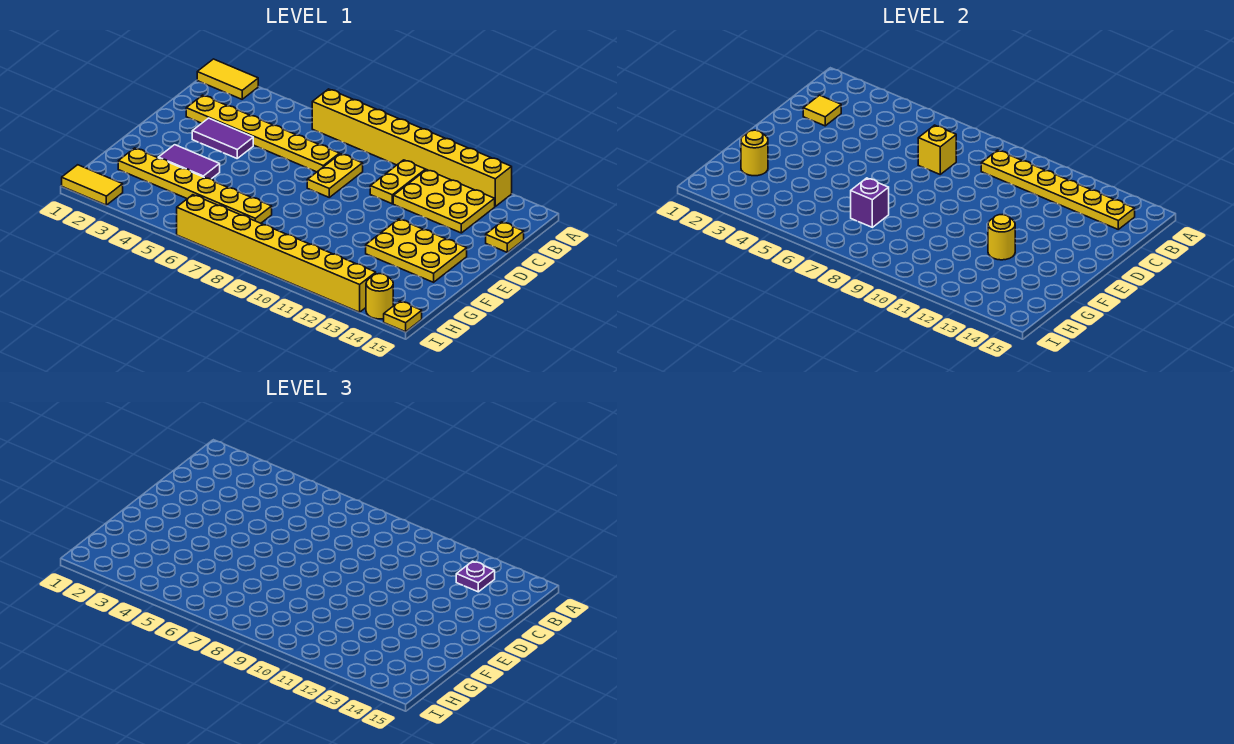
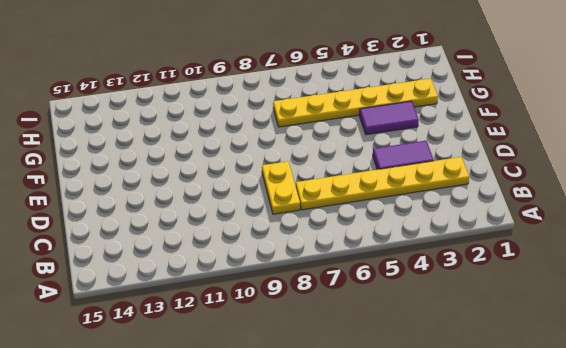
none -> yellow tile A1:A2 level 1
none -> yellow brick A6:A13 level 1
none -> yellow plate B10:C10 level 1

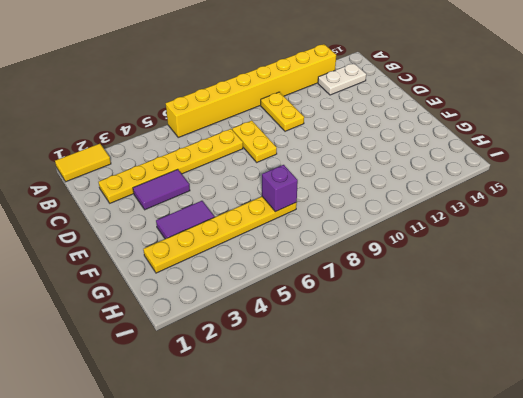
white plate B13:B14 level 1 -> yellow plate B11:C13 level 1
none -> yellow plate C15 level 1
none -> yellow plate E12:F14 level 1
none -> yellow tile I1:I2 level 1

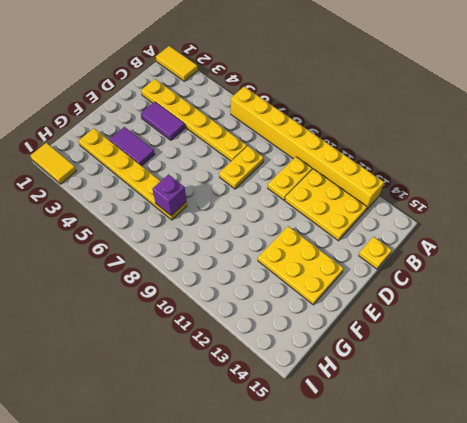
none -> yellow brick I6:I13 level 1
none -> yellow round brick I14 level 1
none -> yellow plate I15 level 1

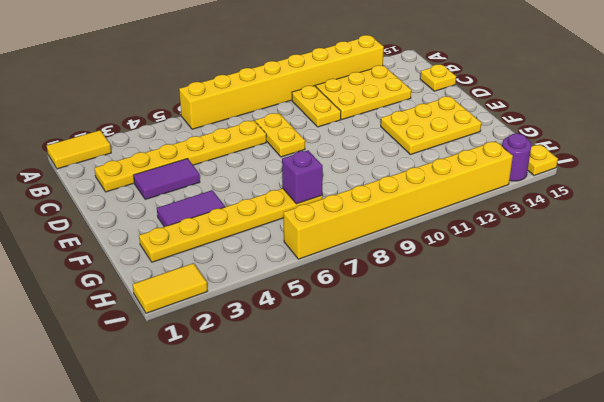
purple round brick I14 level 1 -> yellow round brick I14 level 1
none -> yellow plate B9:B14 level 2
none -> yellow tile C2 level 2
none -> yellow brick C7 level 2

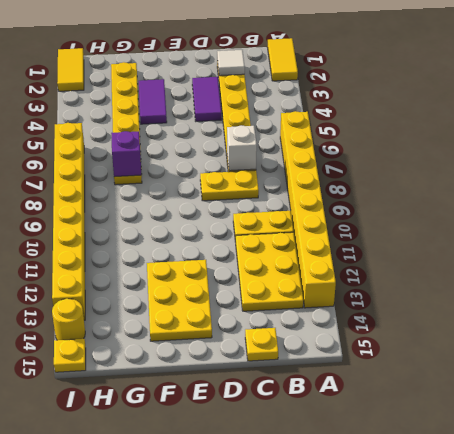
white tile C2 level 2 -> yellow tile C2 level 2
white brick C7 level 2 -> yellow brick C7 level 2
none -> yellow plate B9:B14 level 2
none -> yellow round brick F12 level 2
none -> yellow round brick G2 level 2

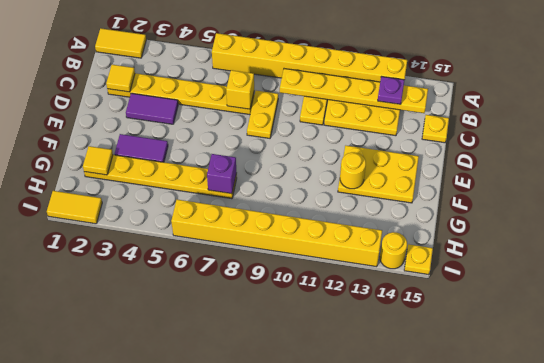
yellow tile G2 level 2 -> yellow round brick G2 level 2

